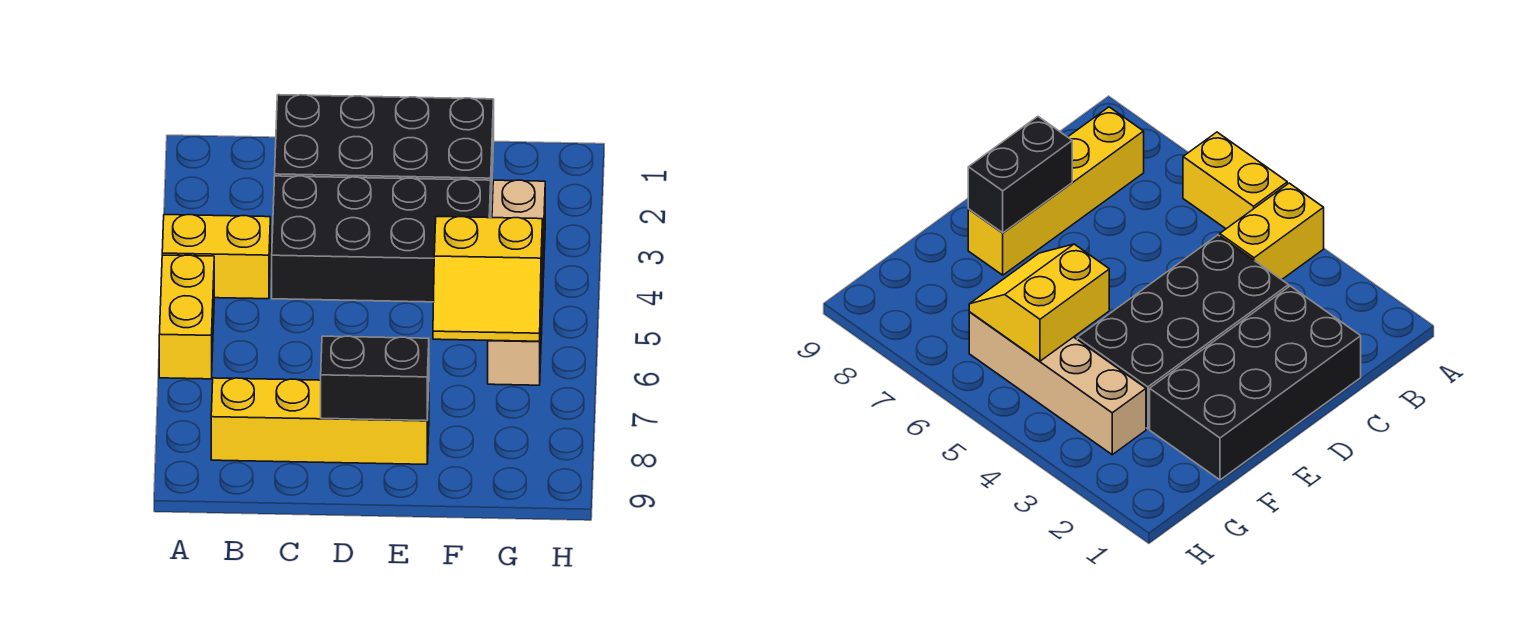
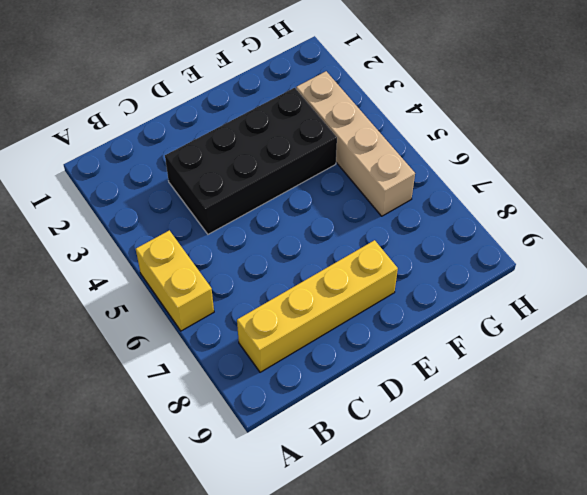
none -> yellow brick A4:B4 level 1
none -> black brick C1:F2 level 1

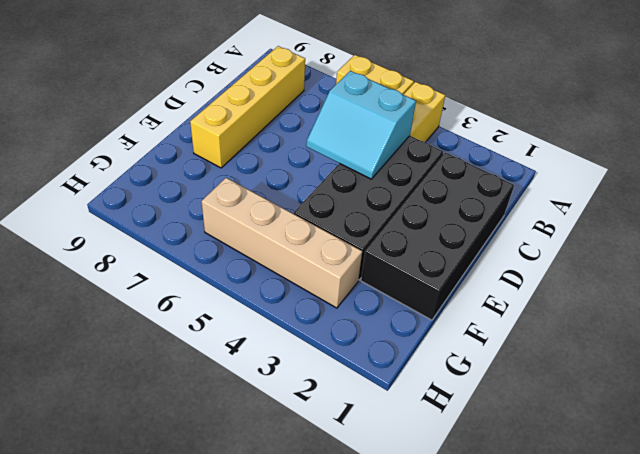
cyan slope C4:D5 level 2 top C -> none
none -> black brick D8:E8 level 2
none -> yellow slope F5:G6 level 2 top 5

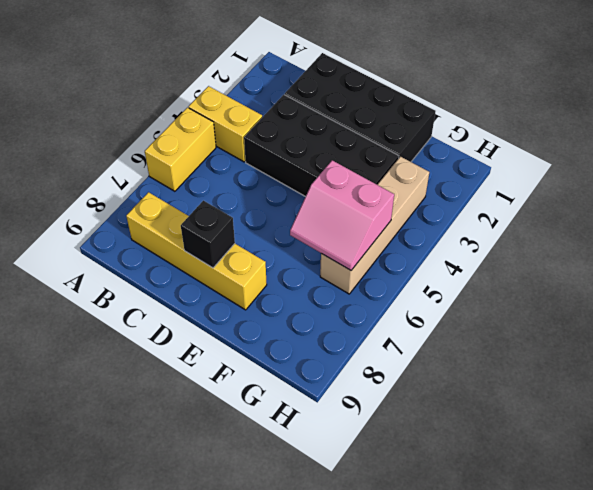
black brick D8 level 2 -> black brick D8:E8 level 2
pink slope F5:G6 level 2 top 5 -> yellow slope F5:G6 level 2 top 5

